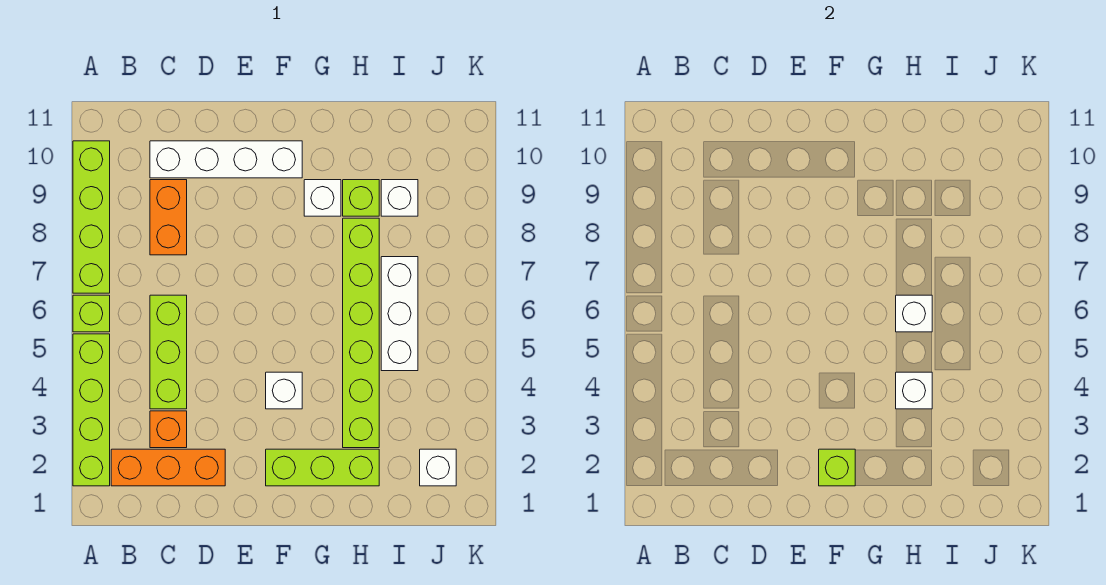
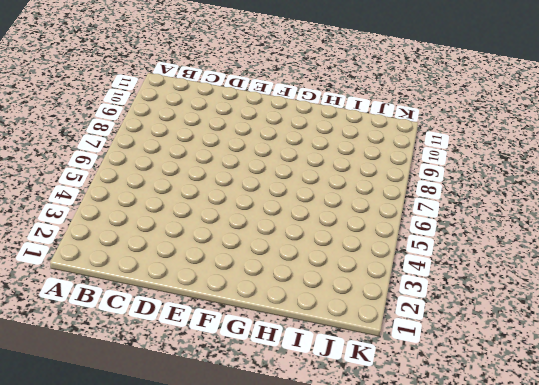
none -> lime brick A2:A5 level 1
none -> lime brick A6 level 1
none -> lime brick A7:A10 level 1

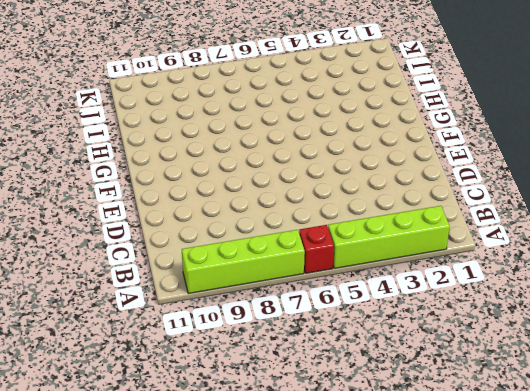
red brick A6 level 1 -> lime brick A6 level 1
none -> orange brick B2:D2 level 1
none -> orange brick C3 level 1
none -> lime brick C4:C6 level 1

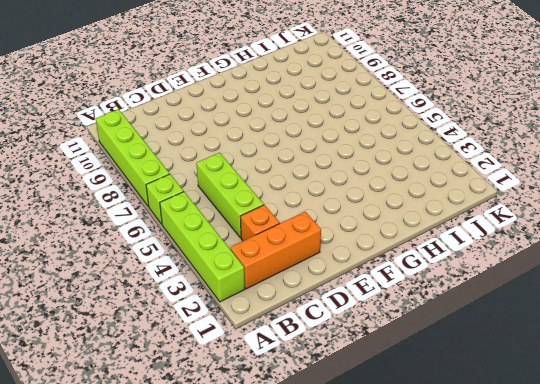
none -> orange brick C8:C9 level 1
none -> white brick C10:F10 level 1
none -> lime brick F2:H2 level 1

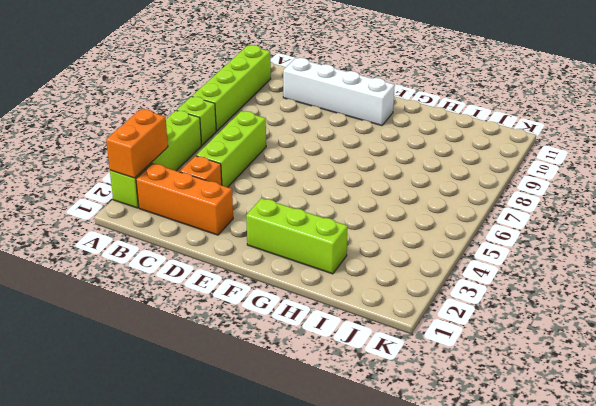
orange brick A2:A3 level 2 -> orange brick C8:C9 level 1
none -> white brick F4 level 1
none -> white brick G9 level 1
none -> lime brick H3:H8 level 1

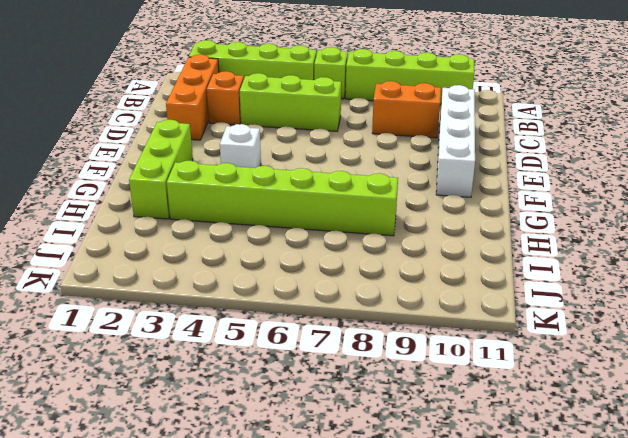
none -> white brick G9 level 1
none -> lime brick H9 level 1
none -> white brick I5:I7 level 1

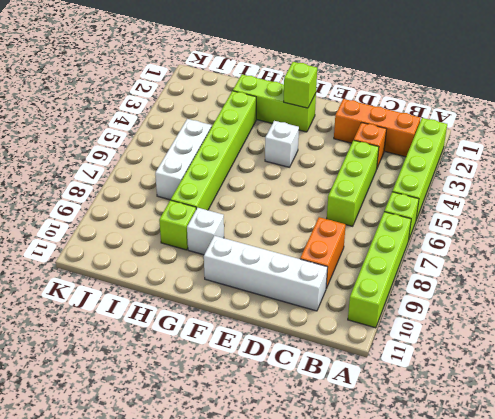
none -> white brick I9 level 1
none -> white brick J2 level 1
none -> white brick H4 level 2

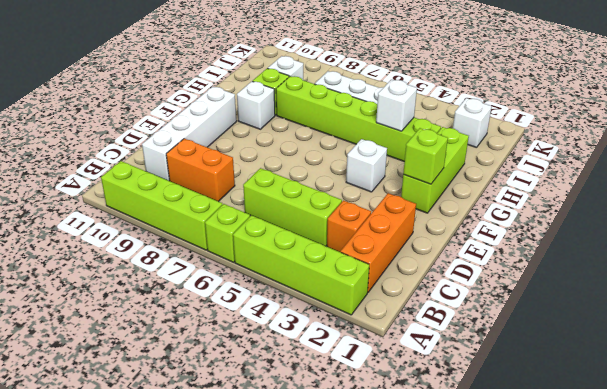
none -> white brick H6 level 2

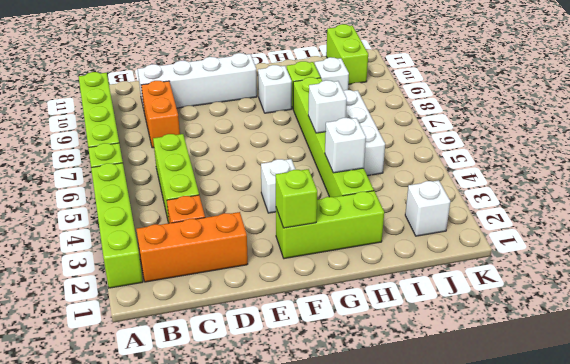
lime brick J10:J11 level 1 -> none

